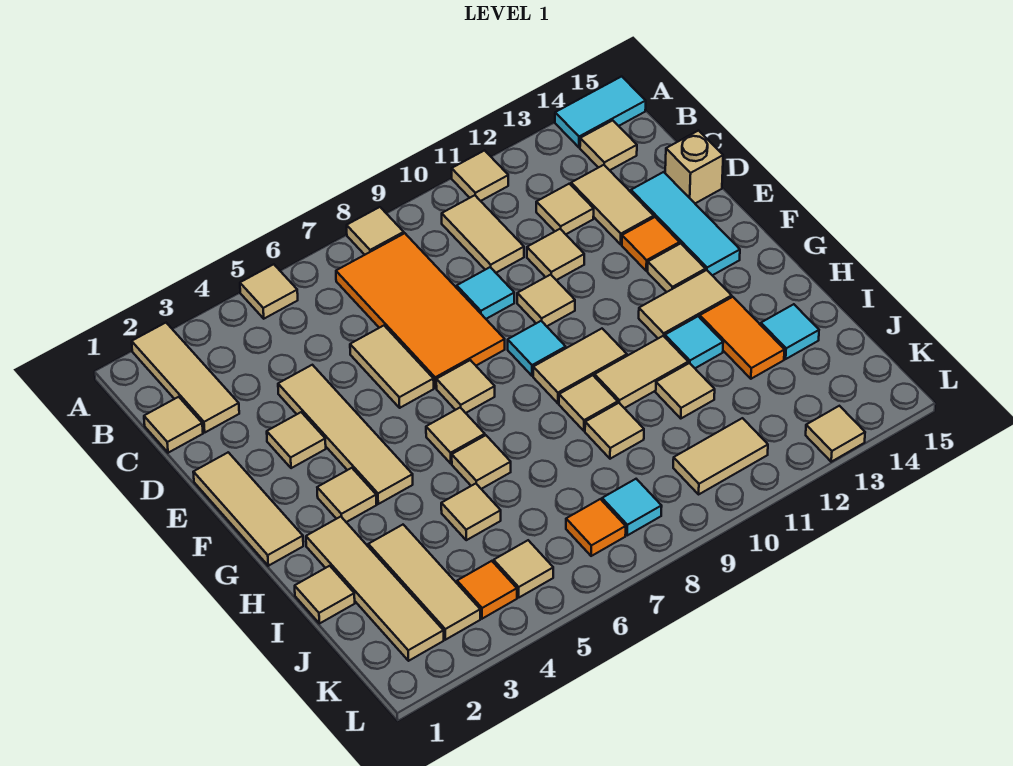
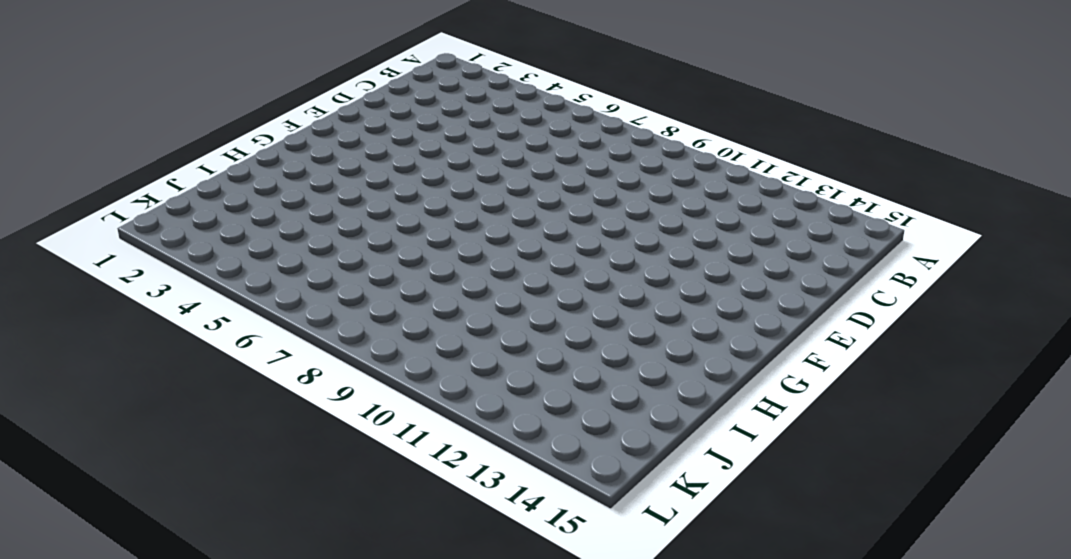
none -> tan tile A2:C2 level 1
none -> tan tile A5 level 1
none -> tan tile A8 level 1
none -> tan tile A11 level 1

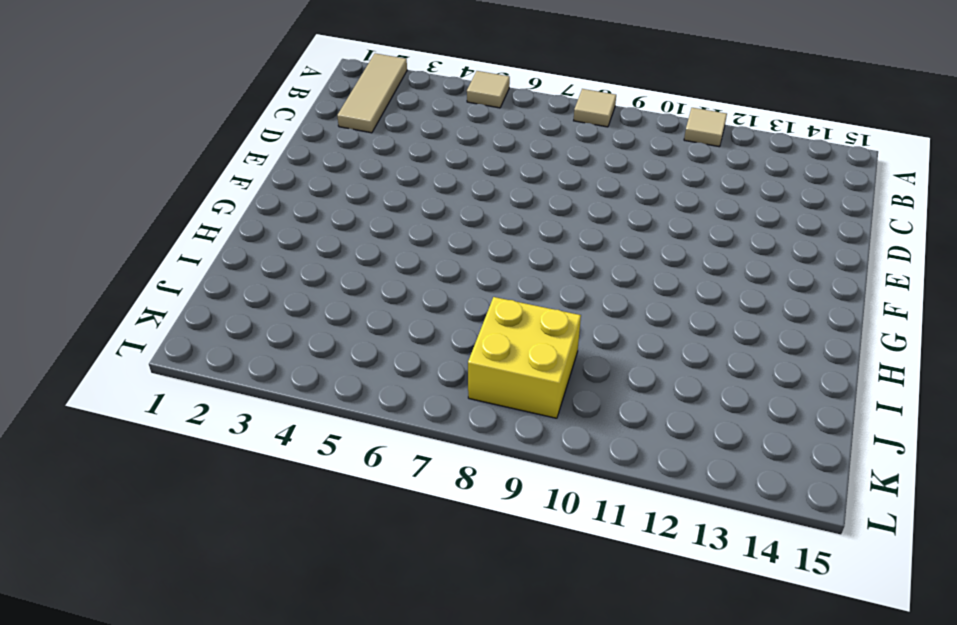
yellow brick J8:K9 level 1 -> cyan tile K8 level 1
none -> cyan tile A14:A15 level 1
none -> orange tile B7:E8 level 1
none -> tan tile B10:C10 level 1
none -> tan tile B14 level 1

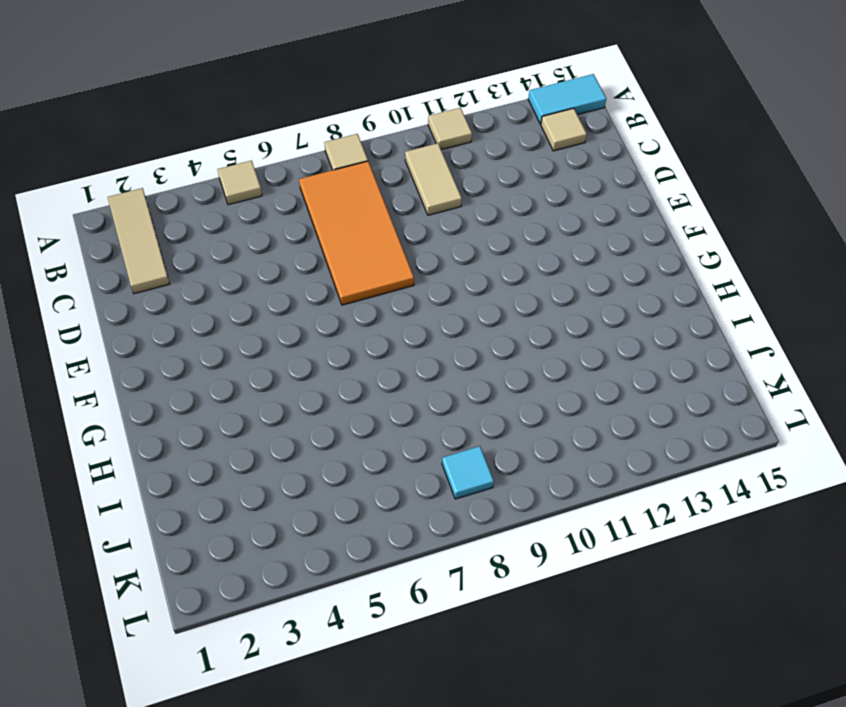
none -> tan tile C1 level 1
none -> tan tile C12 level 1
none -> tan tile C13:D13 level 1
none -> tan tile D4:G4 level 1

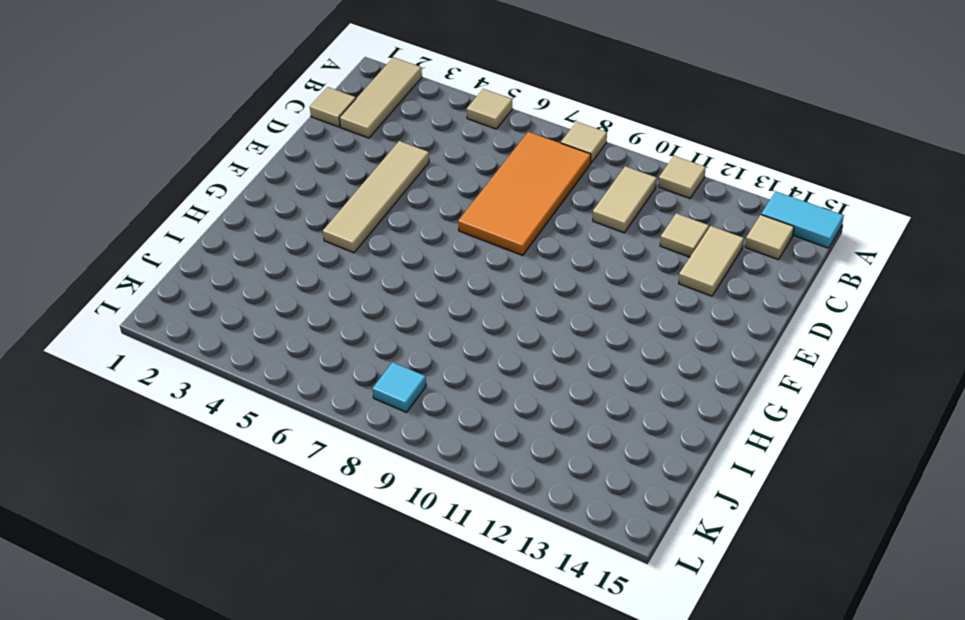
none -> tan tile D6:E6 level 1
none -> cyan tile D9 level 1
none -> tan tile D11 level 1
none -> cyan tile D14:F14 level 1

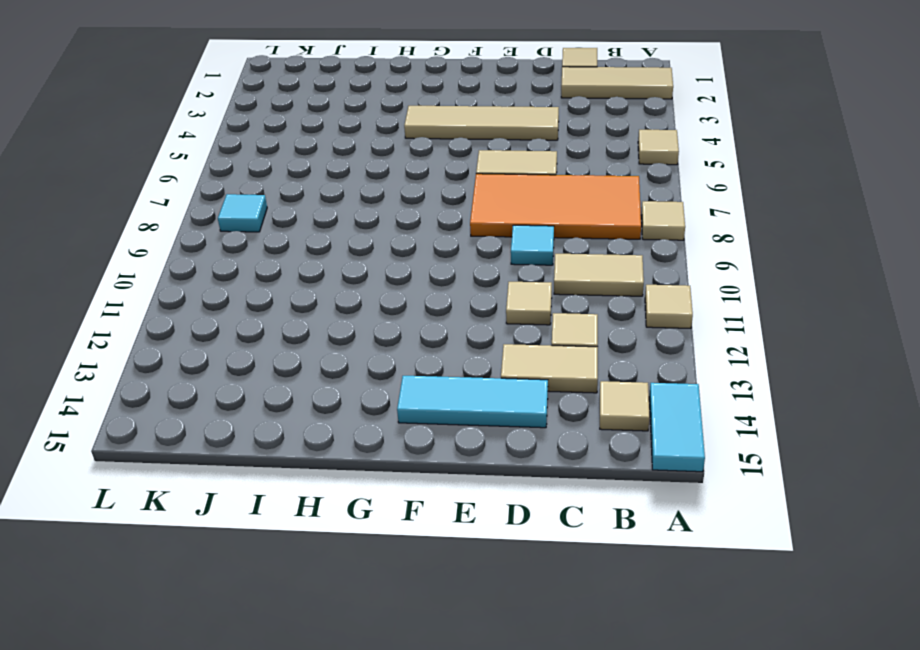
none -> tan brick D15 level 1
none -> tan tile E1:G1 level 1
none -> tan tile E3 level 1
none -> tan tile E10 level 1

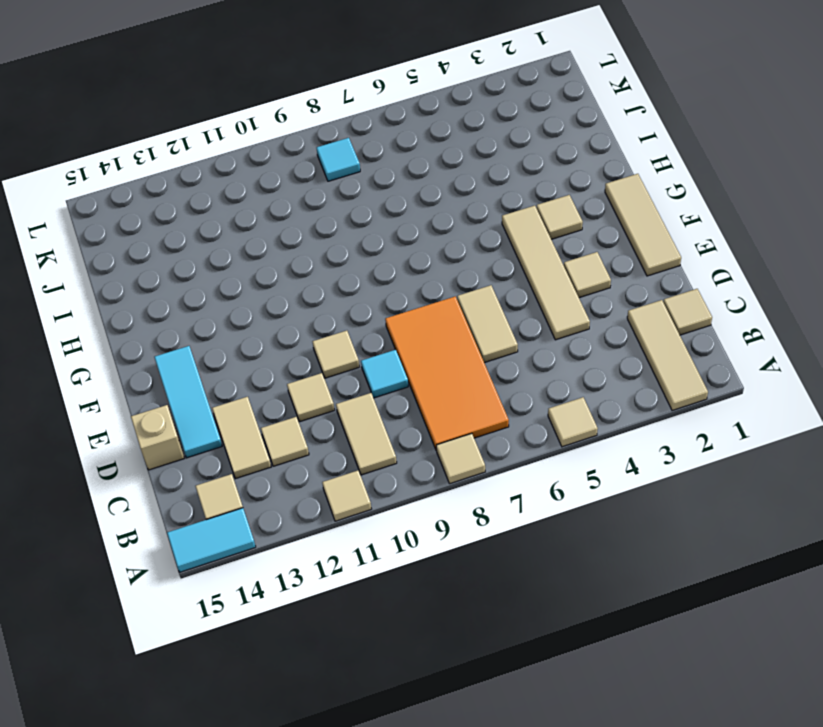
none -> orange tile E13 level 1
none -> tan tile F7 level 1
none -> cyan tile F9 level 1
none -> tan tile F13 level 1

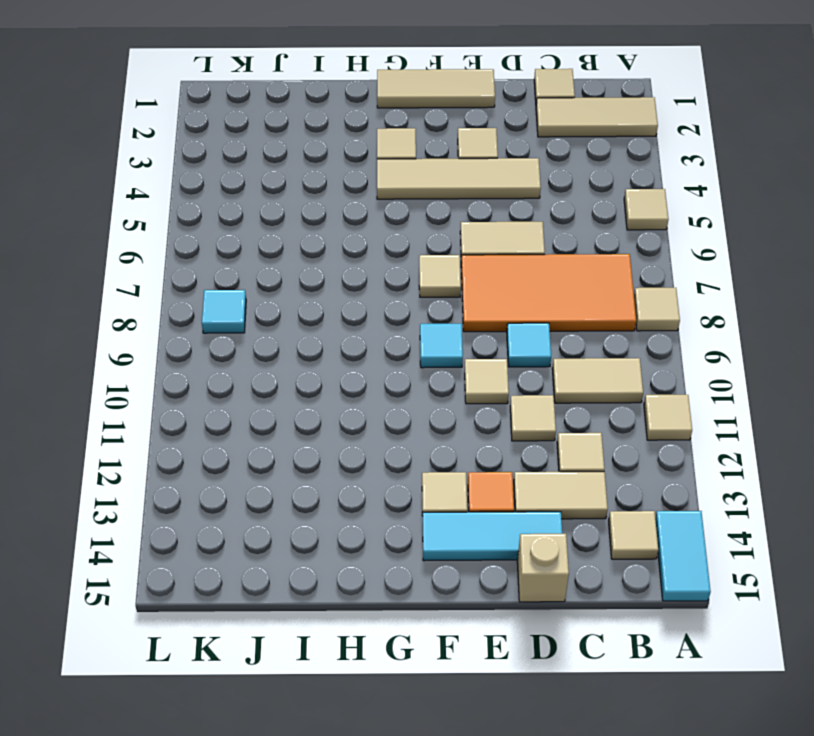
none -> tan tile G6 level 1
none -> tan tile G9:G10 level 1
none -> tan tile G12:G13 level 1
none -> tan tile H2:K2 level 1

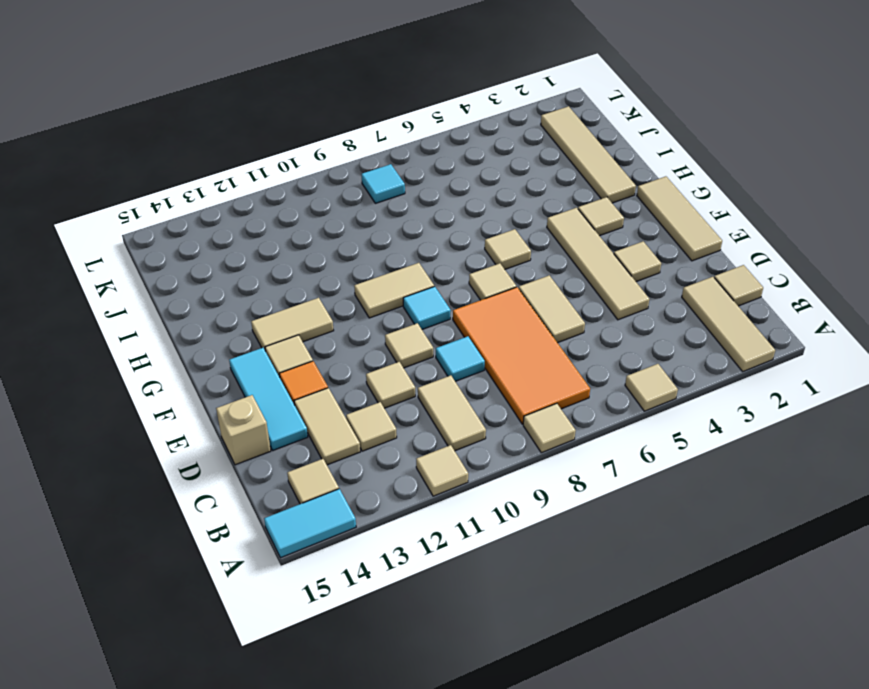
none -> tan tile H6 level 1
none -> tan tile H9 level 1
none -> tan tile H10:H11 level 1
none -> cyan tile H12 level 1

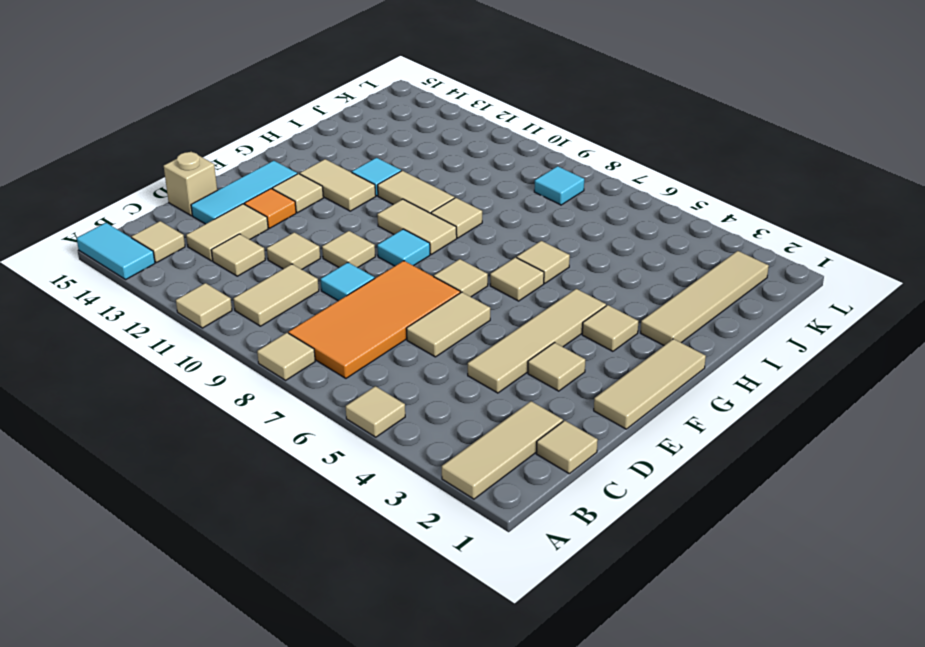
none -> orange tile H13:I13 level 1
none -> tan tile I1 level 1
none -> tan tile I3:K3 level 1
none -> tan tile I5 level 1

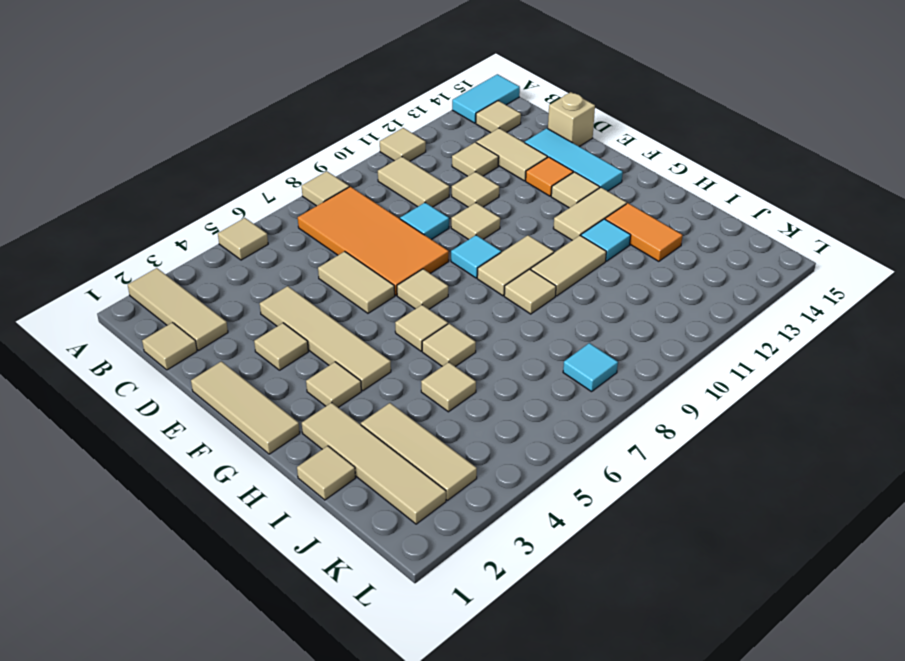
none -> tan tile I9 level 1
none -> tan tile I11 level 1
none -> cyan tile I14 level 1
none -> orange tile K4 level 1

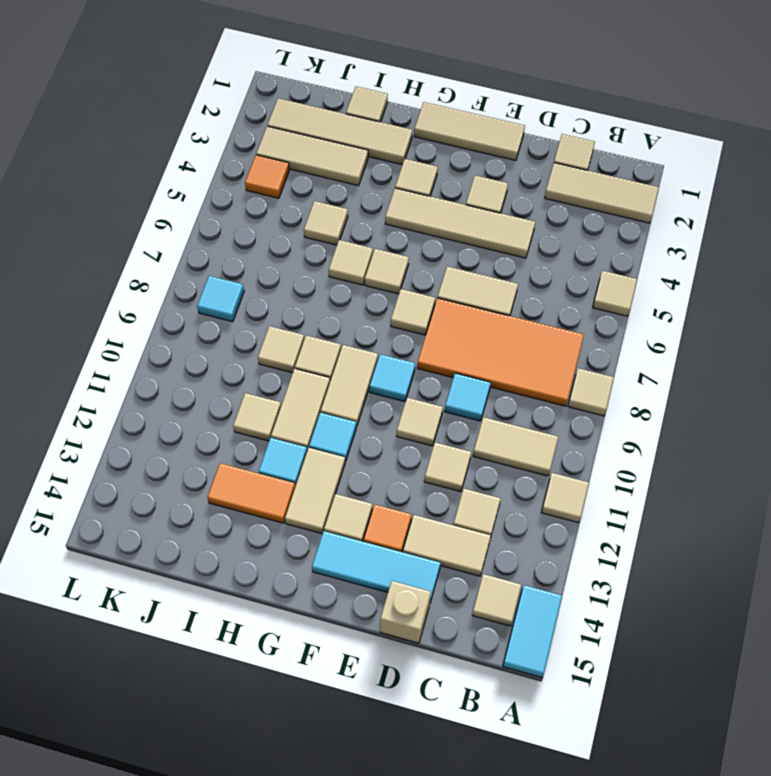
cyan tile G11 level 1 -> cyan tile I14 level 1
none -> tan tile K5 level 1
none -> orange tile K7 level 1
none -> tan tile K10:K11 level 1
none -> tan tile L13 level 1

